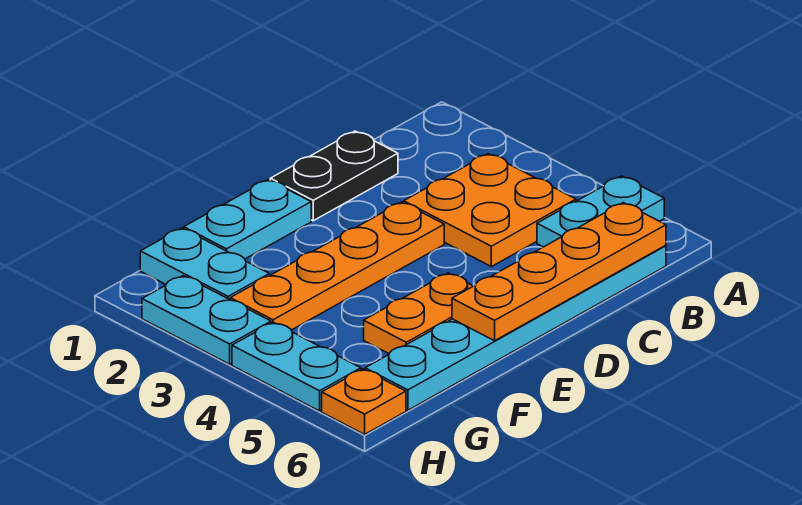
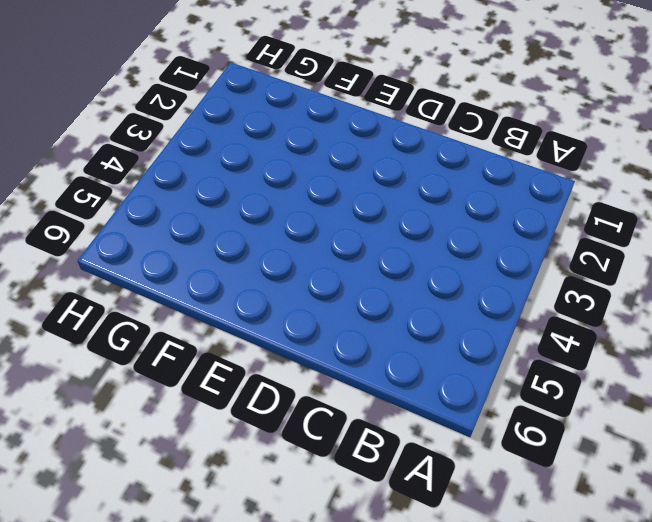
none -> cyan plate A5:B5 level 1
none -> orange plate B3:C4 level 1
none -> cyan plate B6:G6 level 1

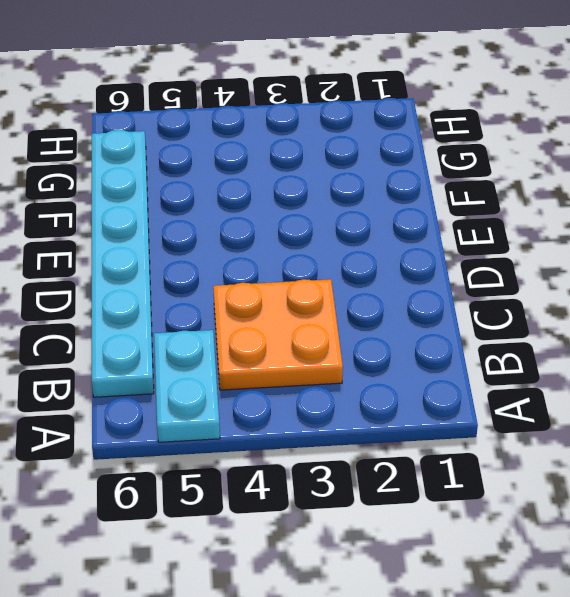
none -> black plate C1:D1 level 1
none -> orange plate D3:G3 level 1
none -> cyan plate E1:F1 level 1

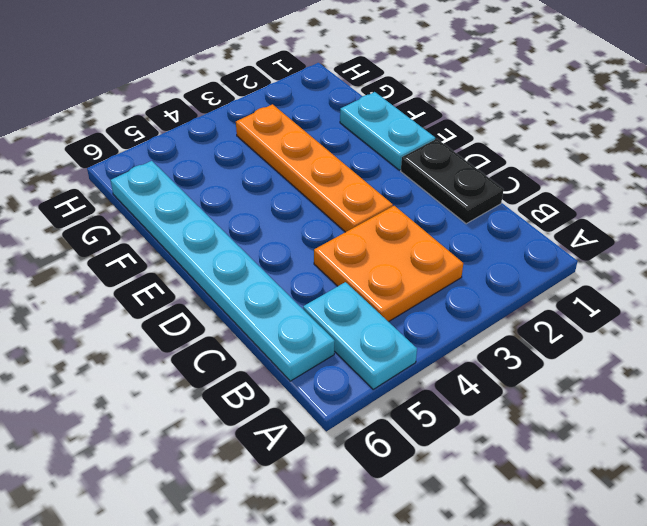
none -> orange plate E5:F5 level 1
none -> cyan plate G1:G2 level 1
none -> cyan plate H2:H3 level 1

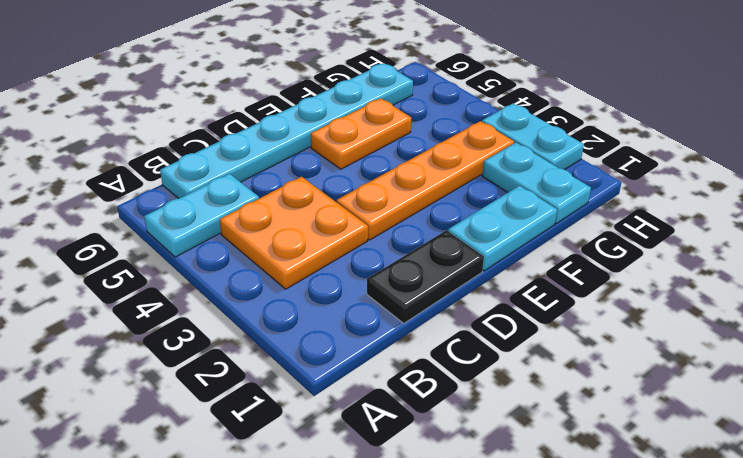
none -> cyan plate H4:H5 level 1
none -> orange plate H6 level 1
none -> orange plate B6:E6 level 2

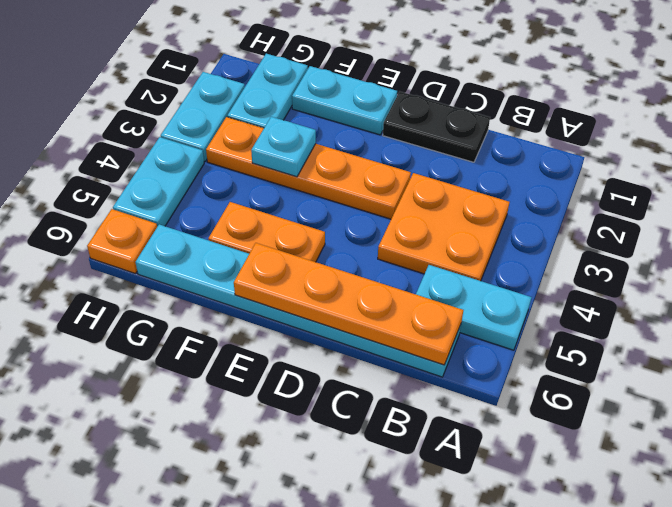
cyan plate F3 level 2 -> none

